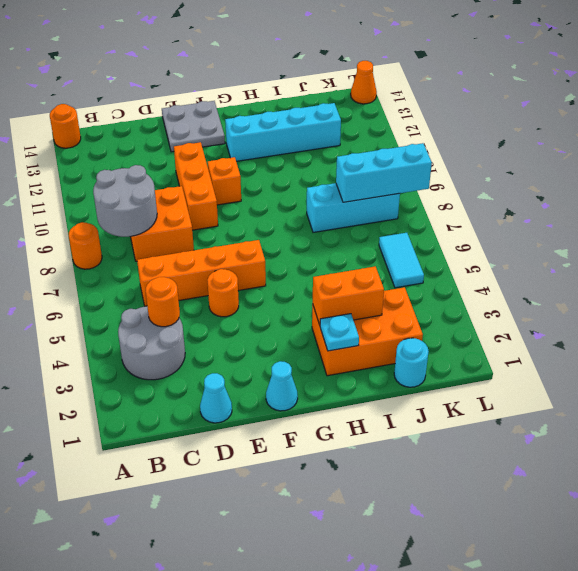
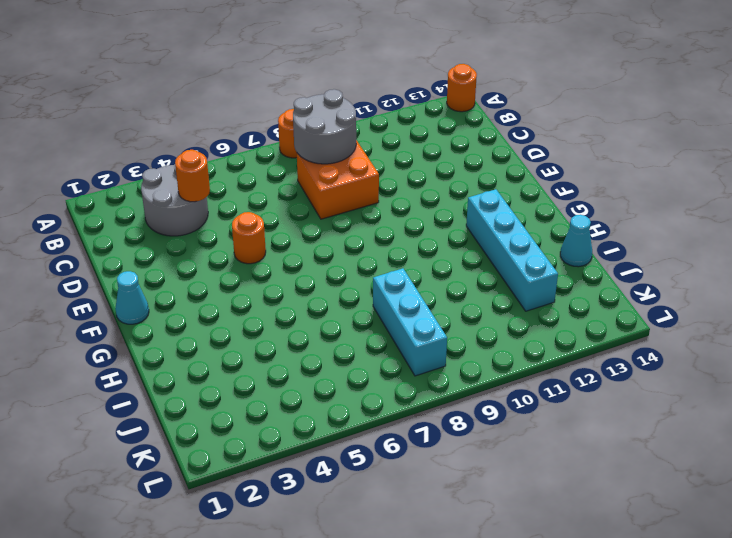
cyan cone I14 level 1 -> cyan cone D1 level 1
none -> orange brick C6:F6 level 1
none -> orange brick E9:E11 level 1
none -> grey plate E13:F14 level 1

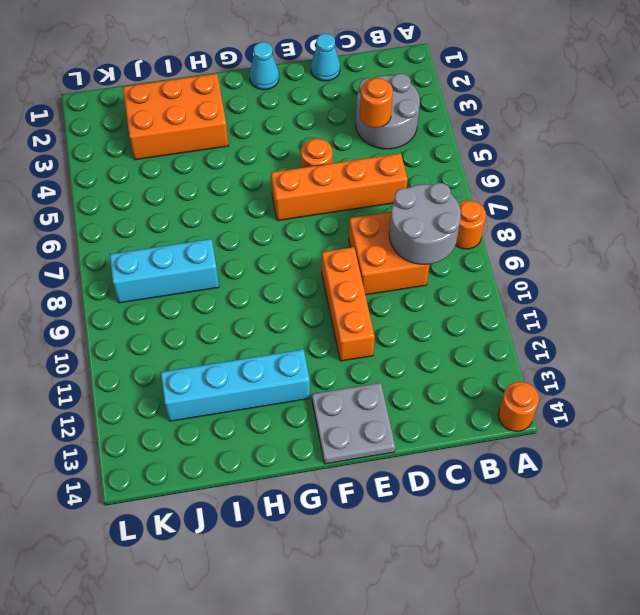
none -> orange brick F10 level 1
none -> cyan round brick J1 level 1
none -> cyan tile K5:K6 level 1

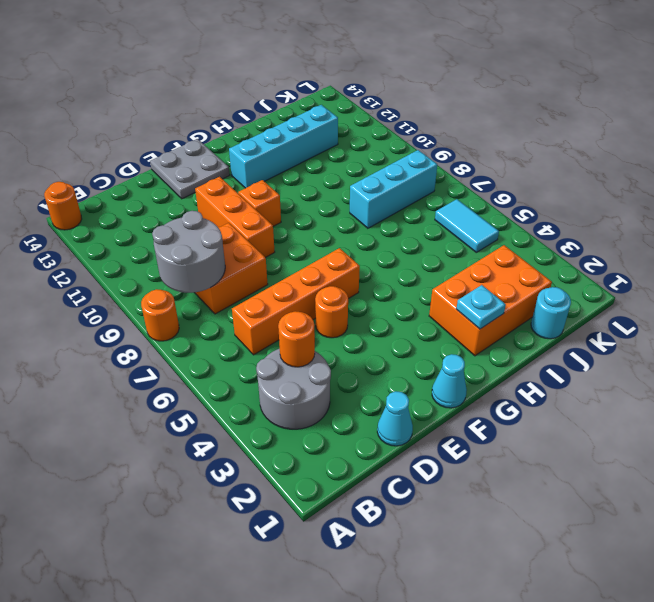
none -> orange cone L14 level 1
none -> orange brick H3:I3 level 2
none -> cyan brick J8:L8 level 2

